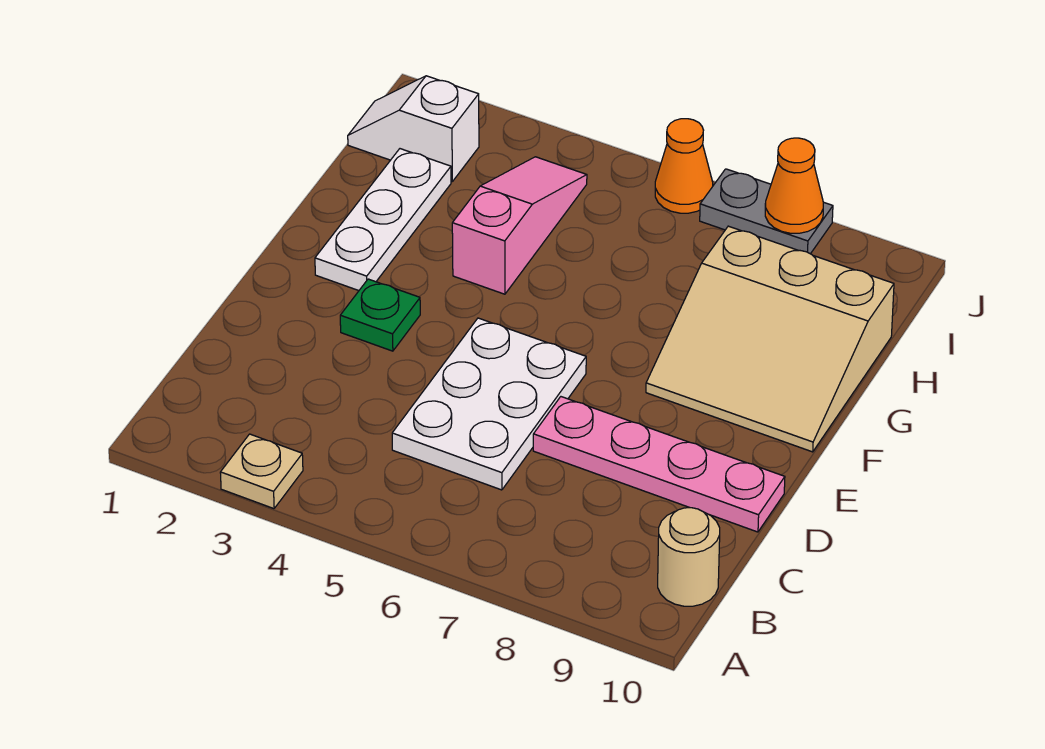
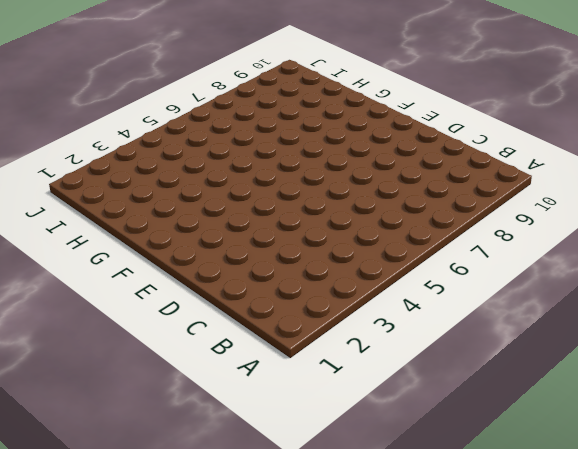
none -> tan plate A3 level 1
none -> tan round brick B10 level 1
none -> white plate C5:E6 level 1

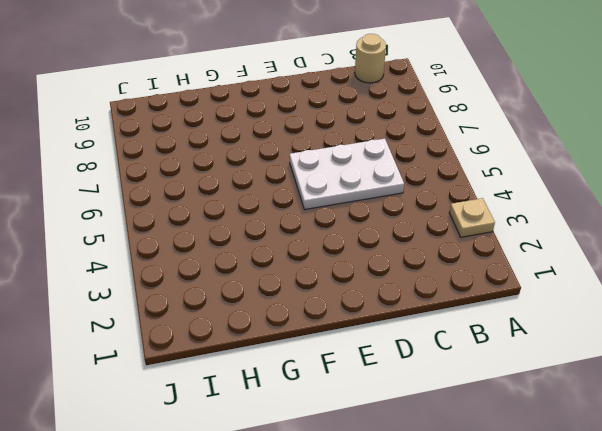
none -> pink plate D7:D10 level 1
none -> green plate E3 level 1
none -> white plate F2:H2 level 1

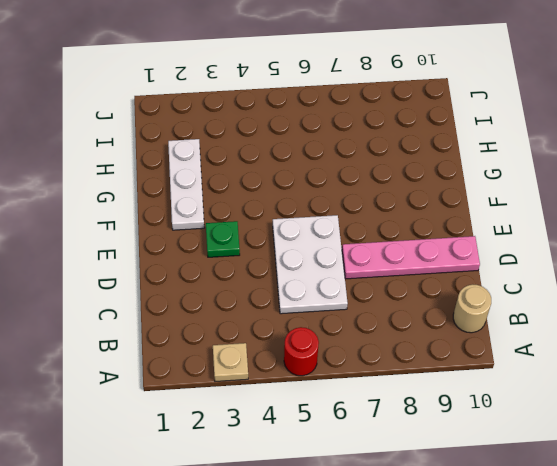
red round brick A5 level 1 -> none
none -> tan slope F8:H10 level 1 top H
none -> pink slope G4:I4 level 1 top G
none -> white slope I1:I2 level 1 top 2

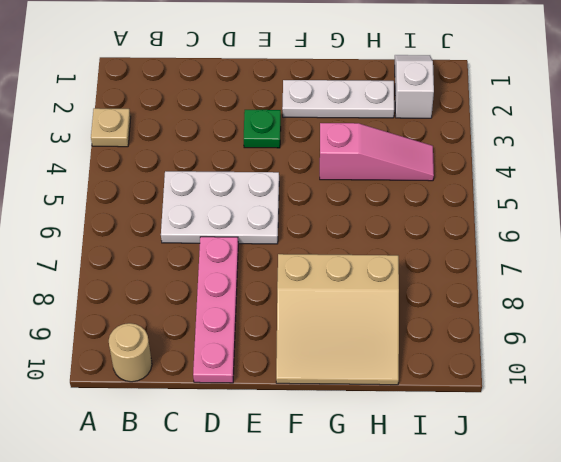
tan slope F8:H10 level 1 top 8 -> tan slope F8:H10 level 1 top H
none -> orange cone J6 level 1
none -> grey plate J7:J8 level 1
none -> orange cone J8 level 2

